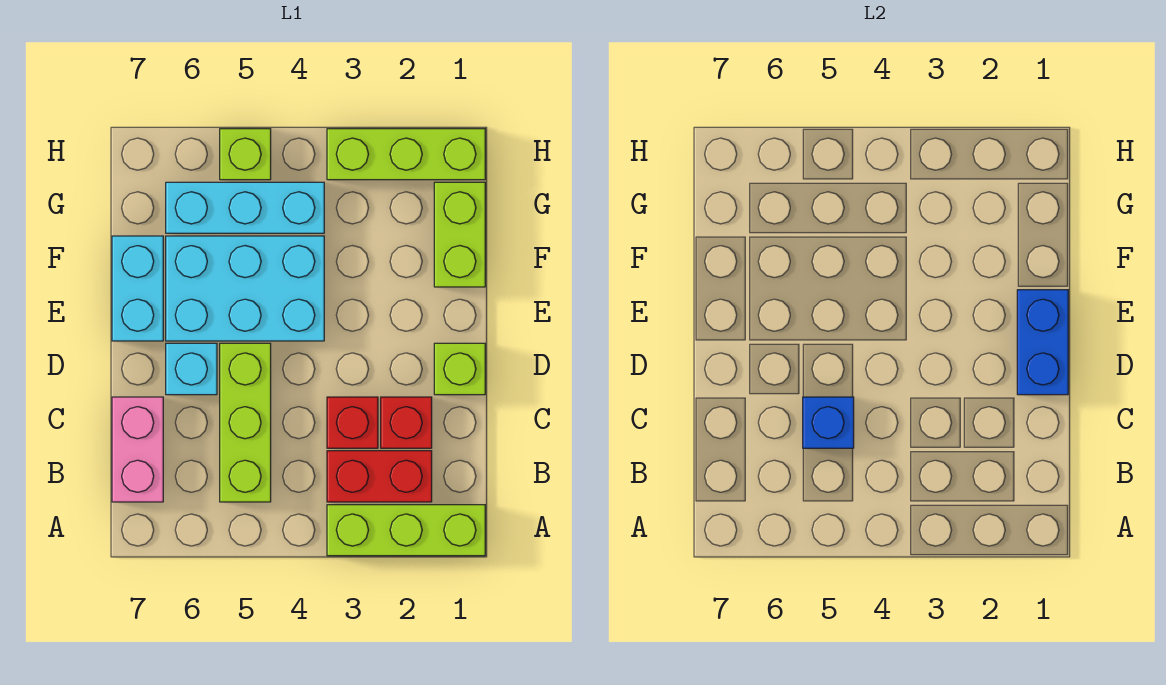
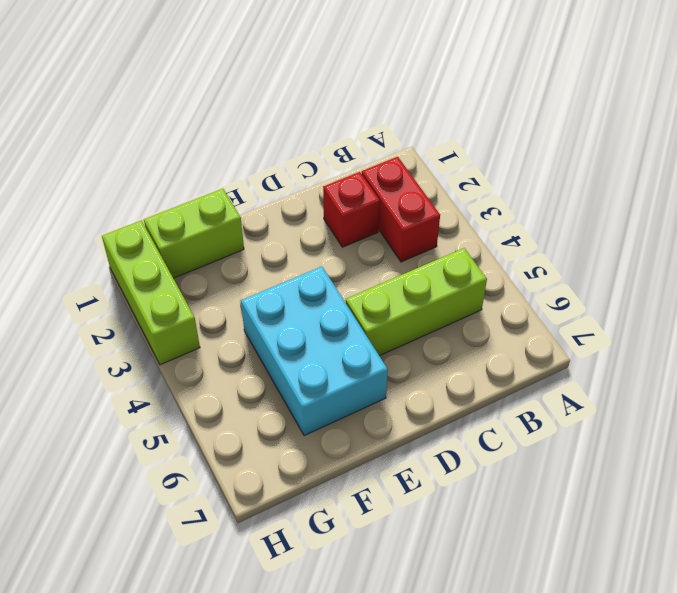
none -> lime brick A1:A3 level 1
none -> pink brick B7:C7 level 1
none -> red brick C3 level 1

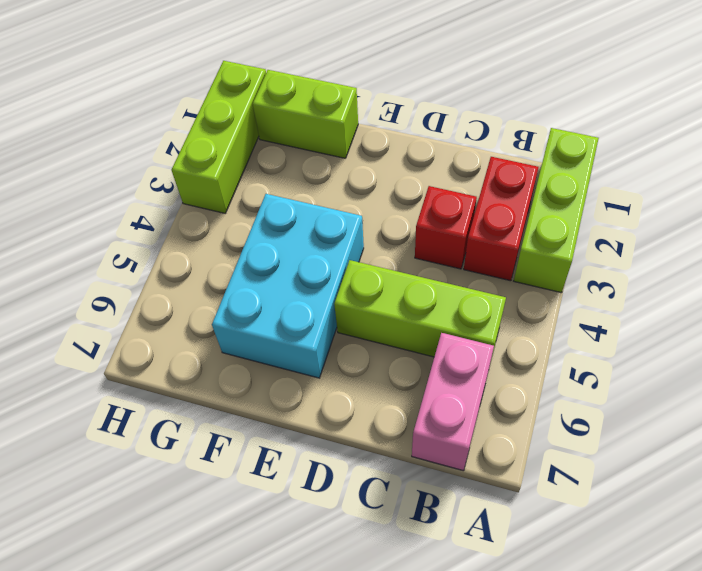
pink brick B6:B7 level 1 -> pink brick B7:C7 level 1
none -> red brick C2 level 1
none -> lime brick D1 level 1
none -> cyan brick D6 level 1

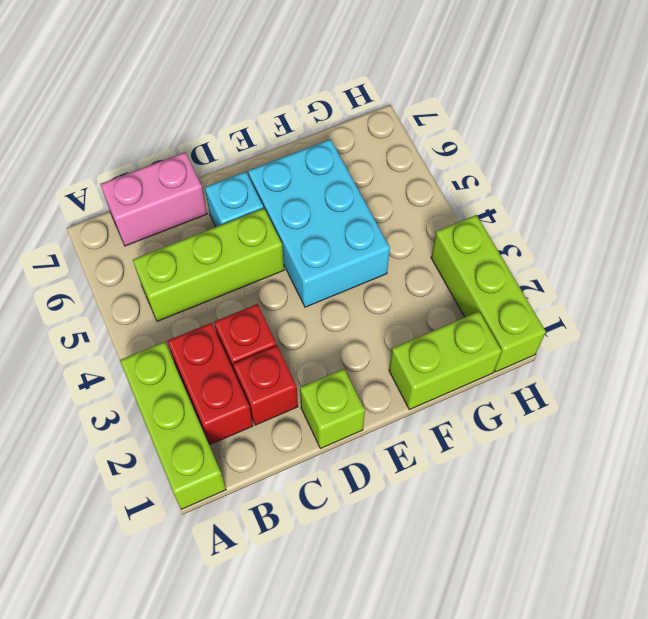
none -> cyan brick E7:F7 level 1
none -> cyan brick G4:G6 level 1
none -> lime brick H5 level 1

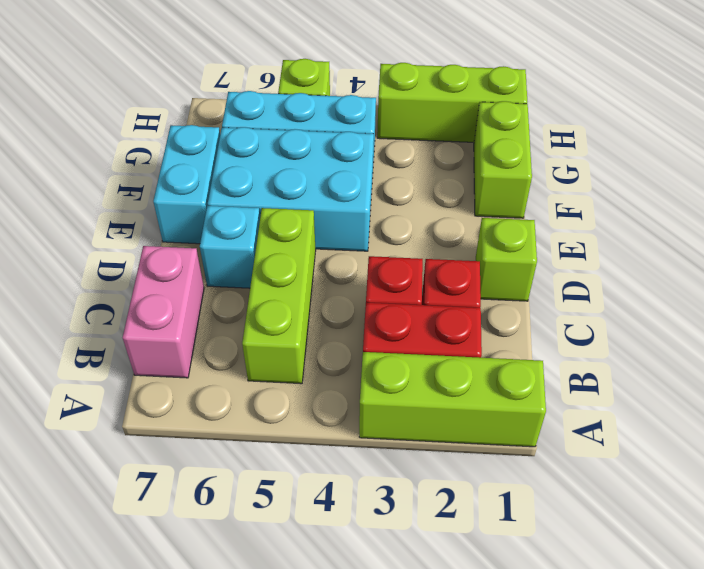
none -> blue brick C5 level 2
none -> blue brick D1:E1 level 2

